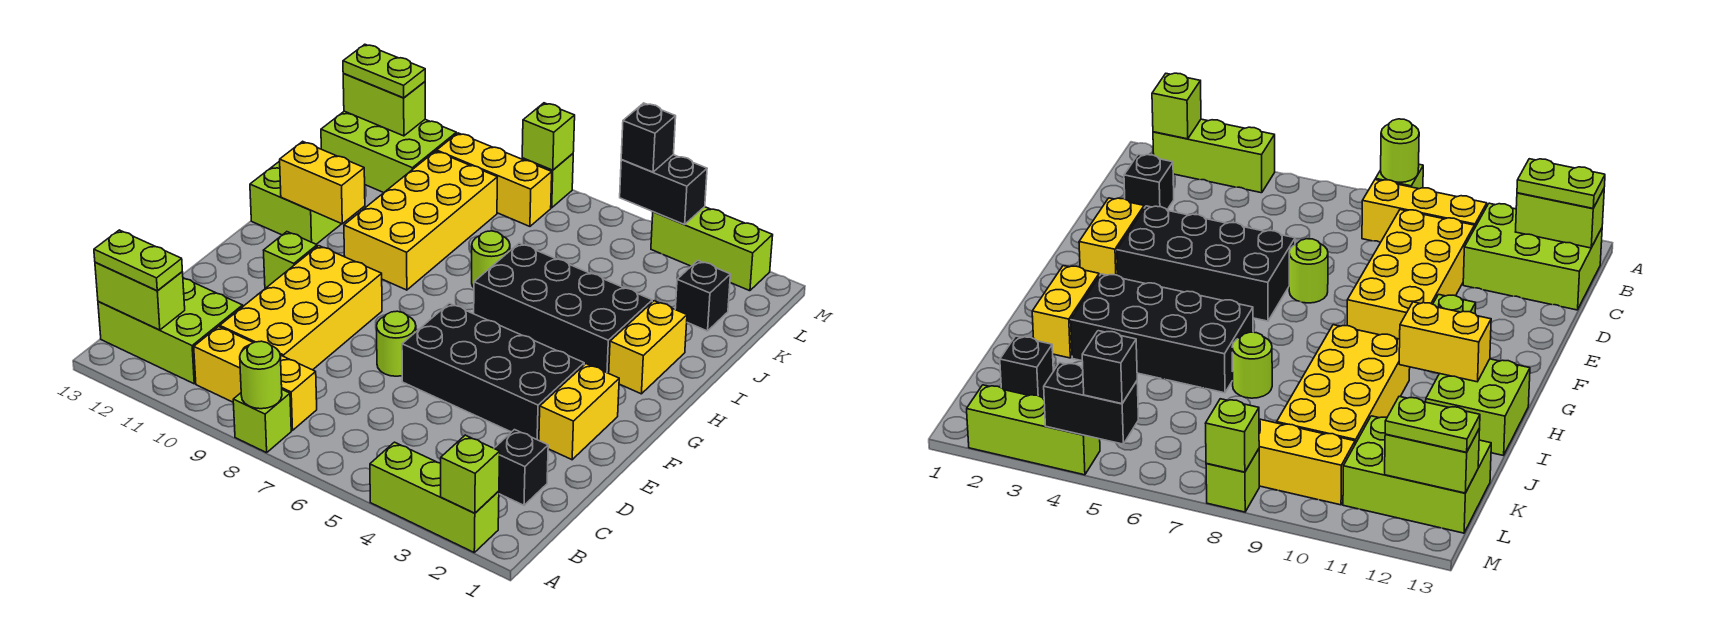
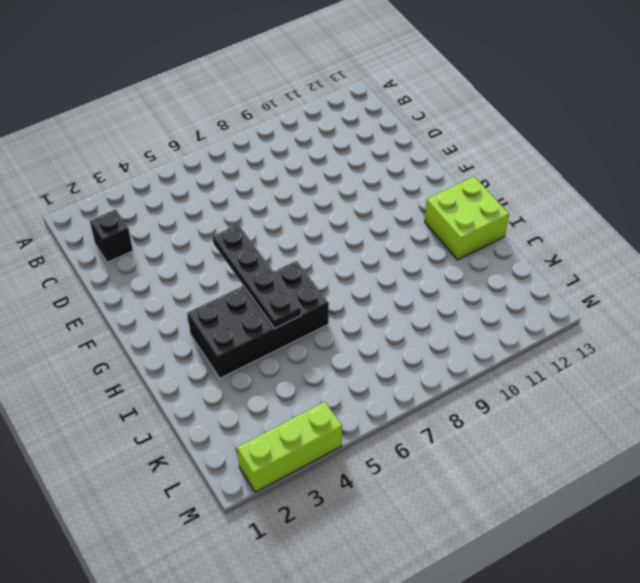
black plate F5:I5 level 2 -> none
none -> lime brick A2:A4 level 1
none -> lime brick A8 level 1
none -> yellow brick B8:B10 level 1
none -> lime brick B11:C13 level 1

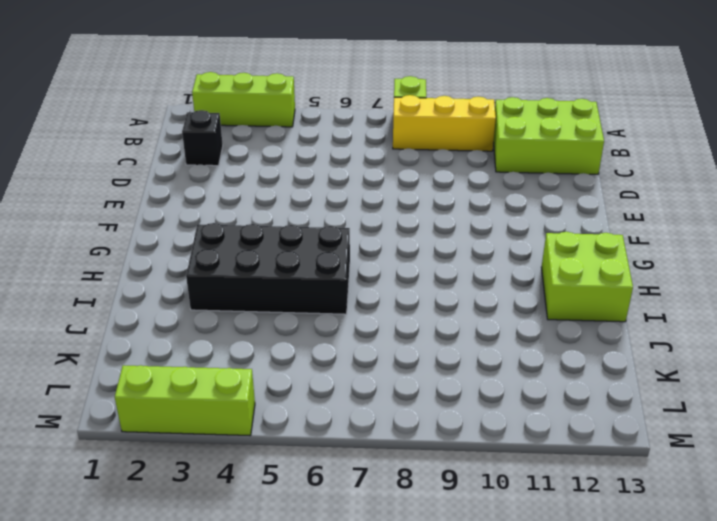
none -> yellow brick C9:F10 level 1
none -> yellow brick E2:F2 level 1
none -> black brick E3:F6 level 1
none -> lime round brick E7 level 1

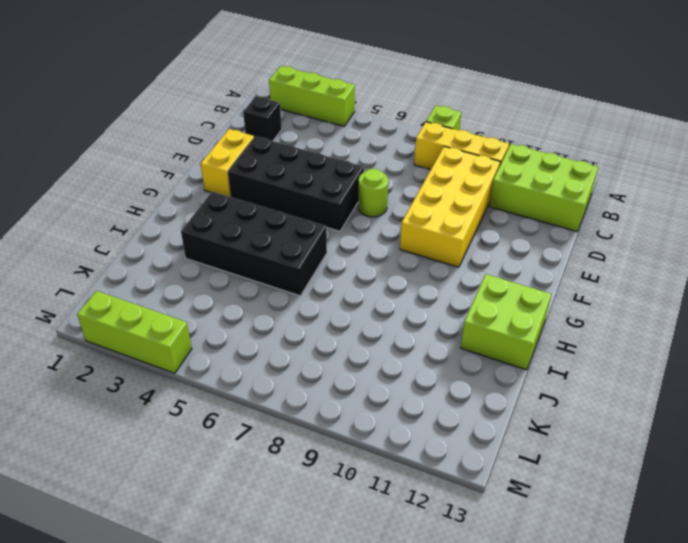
none -> lime brick F11 level 1
none -> yellow brick H2:I2 level 1
none -> yellow brick H9:K10 level 1
none -> lime round brick I7 level 1

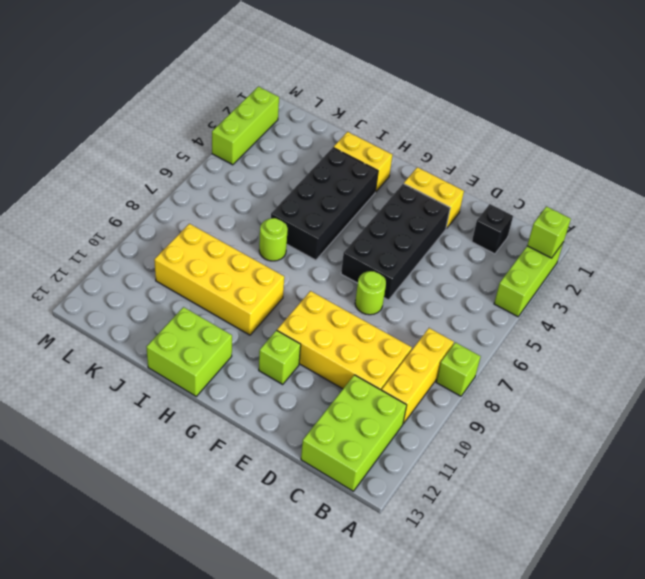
none -> black brick K2 level 1
none -> lime brick K11:L13 level 1
none -> yellow brick L8:L10 level 1
none -> lime brick M8 level 1

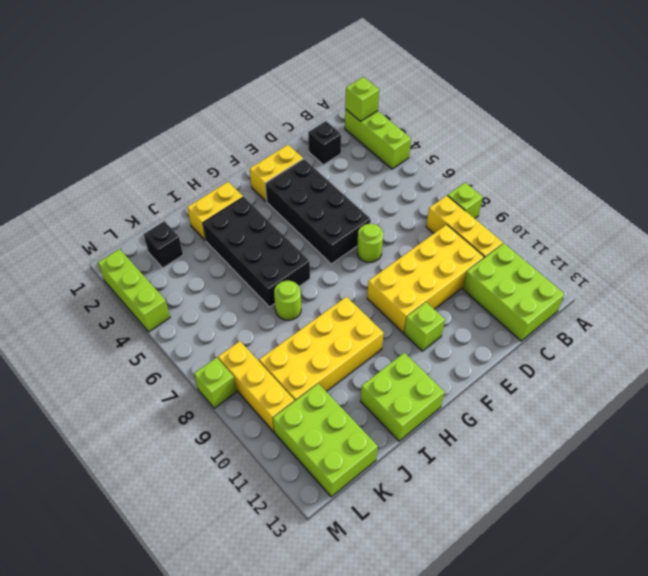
none -> lime round brick A8 level 2
none -> lime brick B12:B13 level 2
none -> yellow brick H11:H12 level 2
none -> lime brick L12:L13 level 2

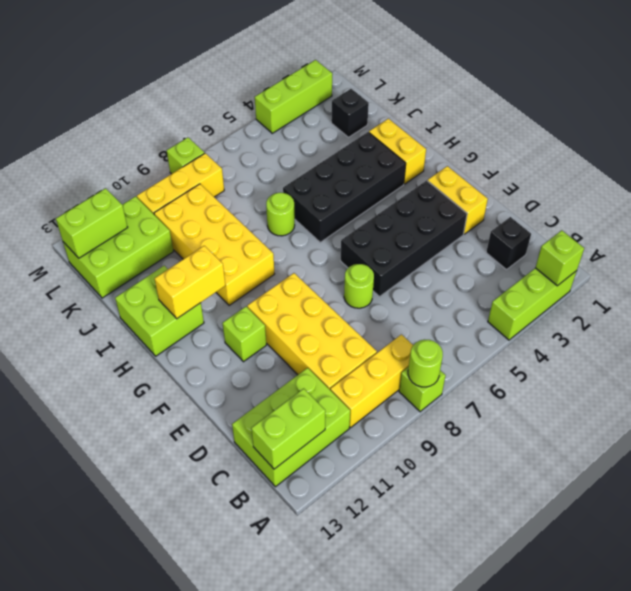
none -> black brick M4:M5 level 2
none -> lime brick M8 level 2
none -> lime plate B12:B13 level 3
none -> lime plate L12:L13 level 3

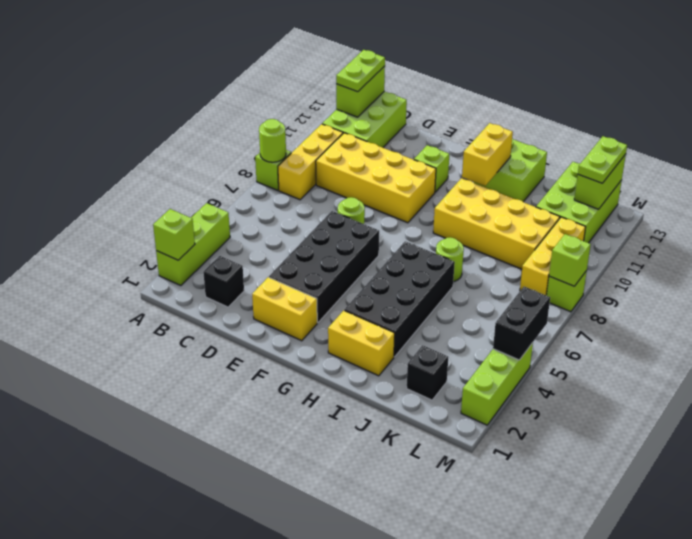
none -> black brick M5 level 3

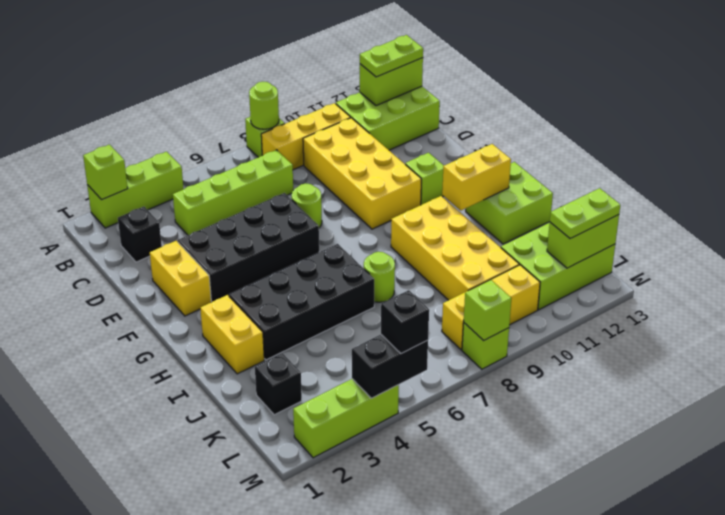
lime brick C4:C7 level 1 -> none

